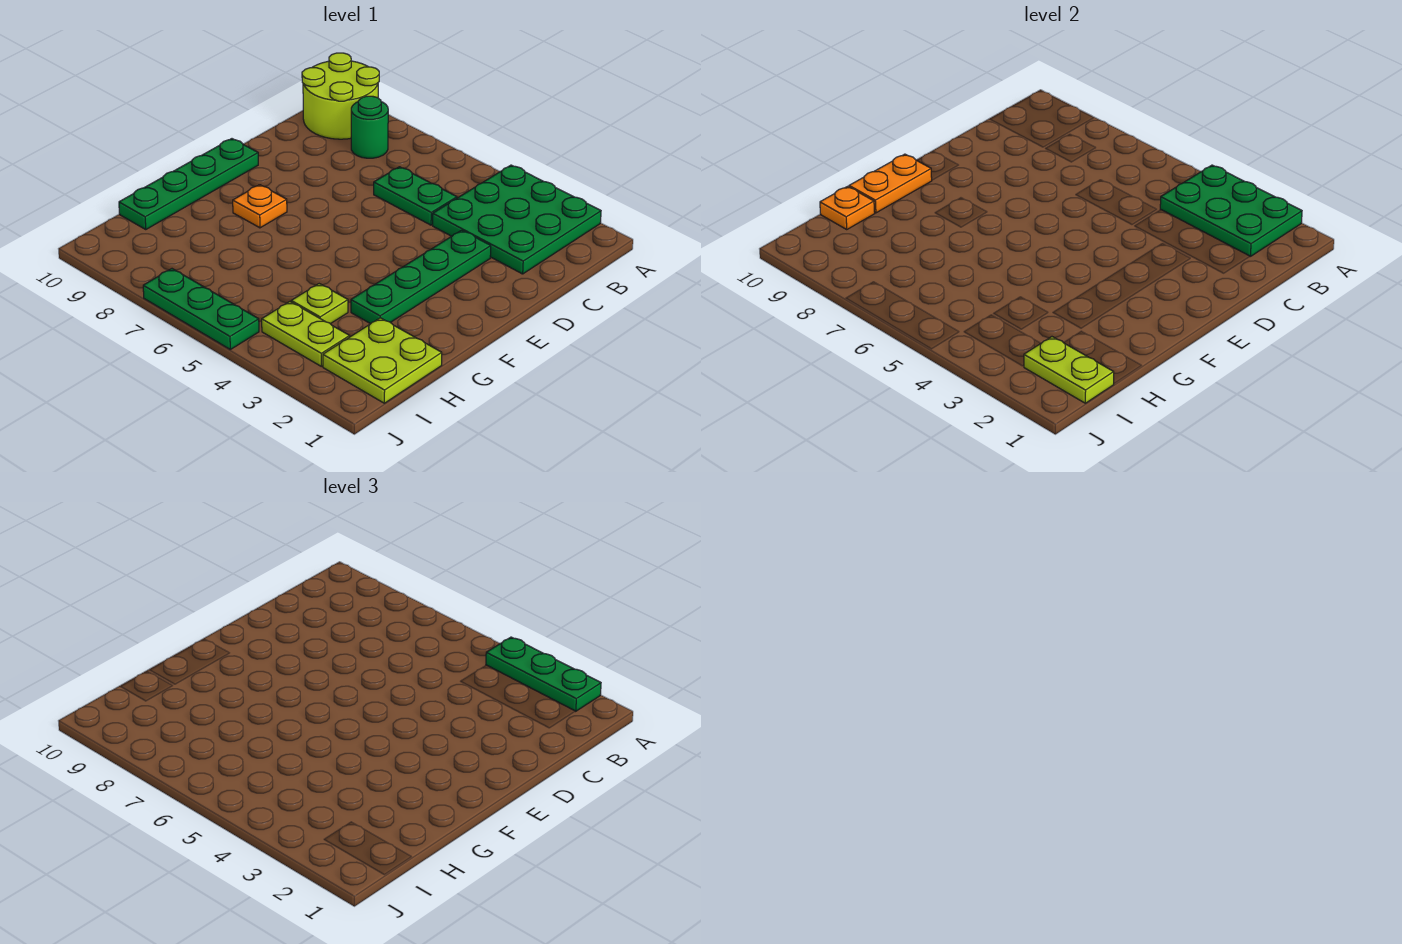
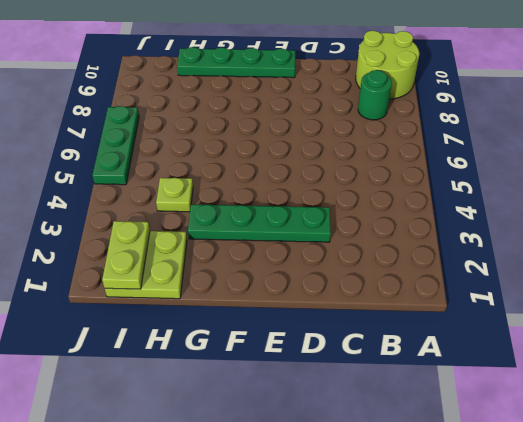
none -> green plate A2:C4 level 1
none -> green plate C5:C6 level 1
none -> orange plate F8 level 1

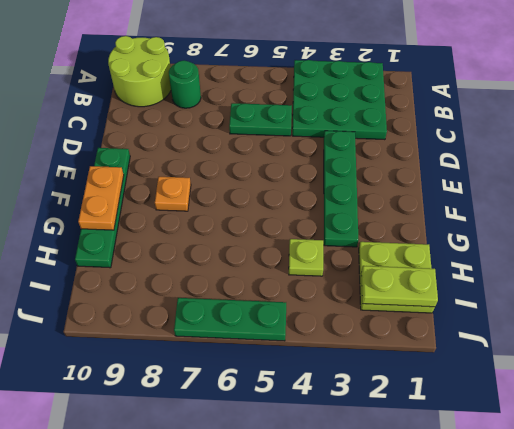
none -> lime plate I3:I4 level 1
none -> green plate A2:B4 level 2
none -> orange plate H10 level 2

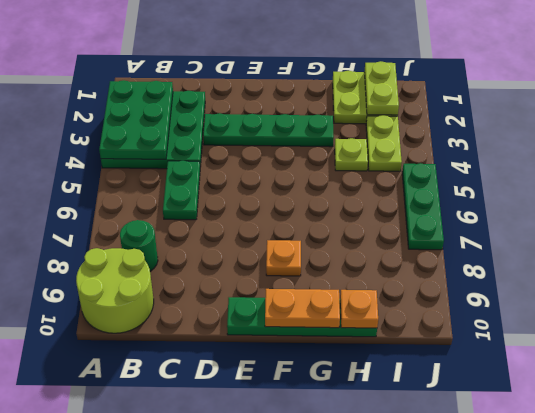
none -> green plate A2:A4 level 3

